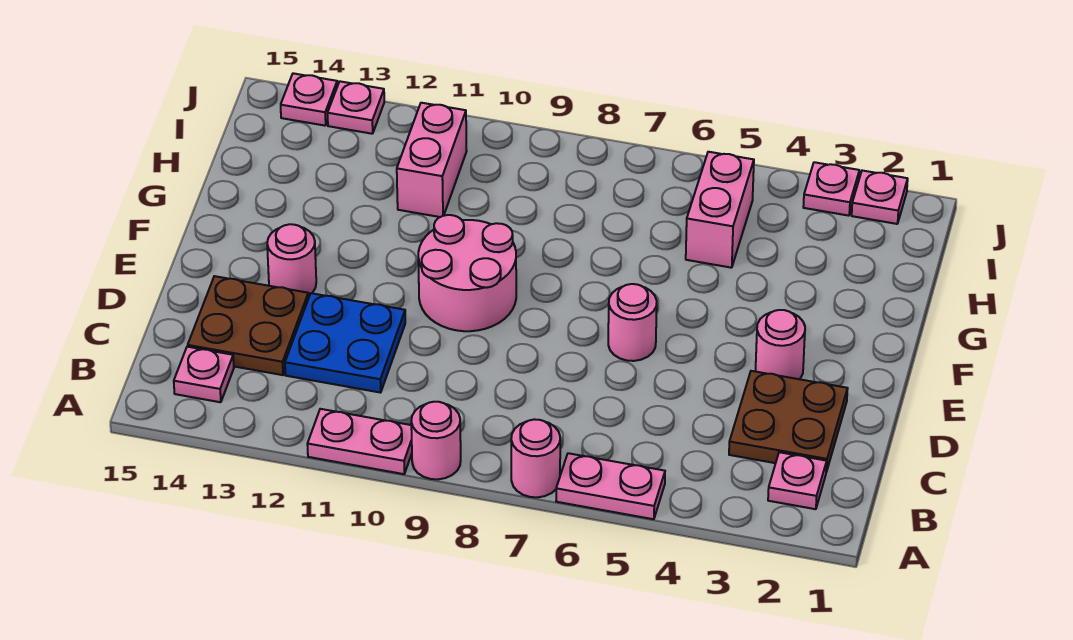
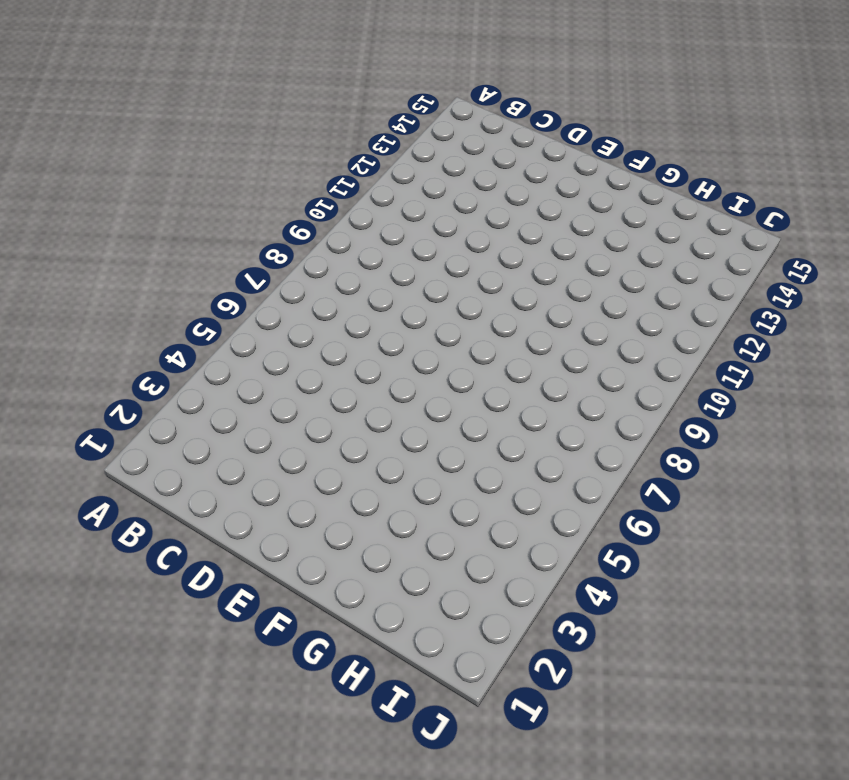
none -> pink plate A5:A6 level 1
none -> pink round brick A7 level 1
none -> pink round brick A9 level 1

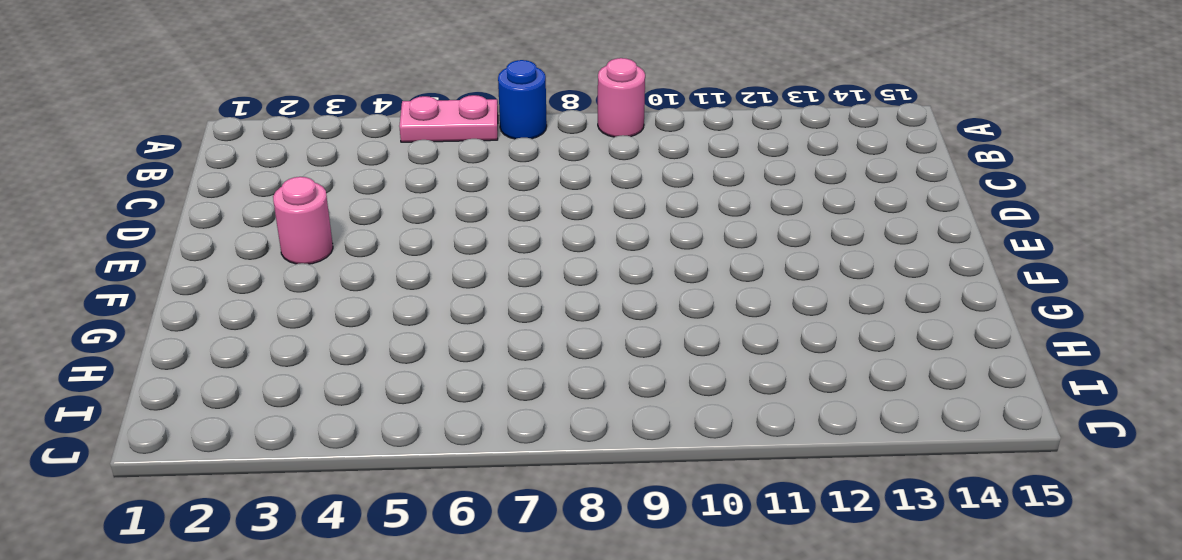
blue round brick A7 level 1 -> pink round brick A7 level 1
none -> pink plate A10:A11 level 1
none -> pink plate B2 level 1
none -> pink plate B14 level 1

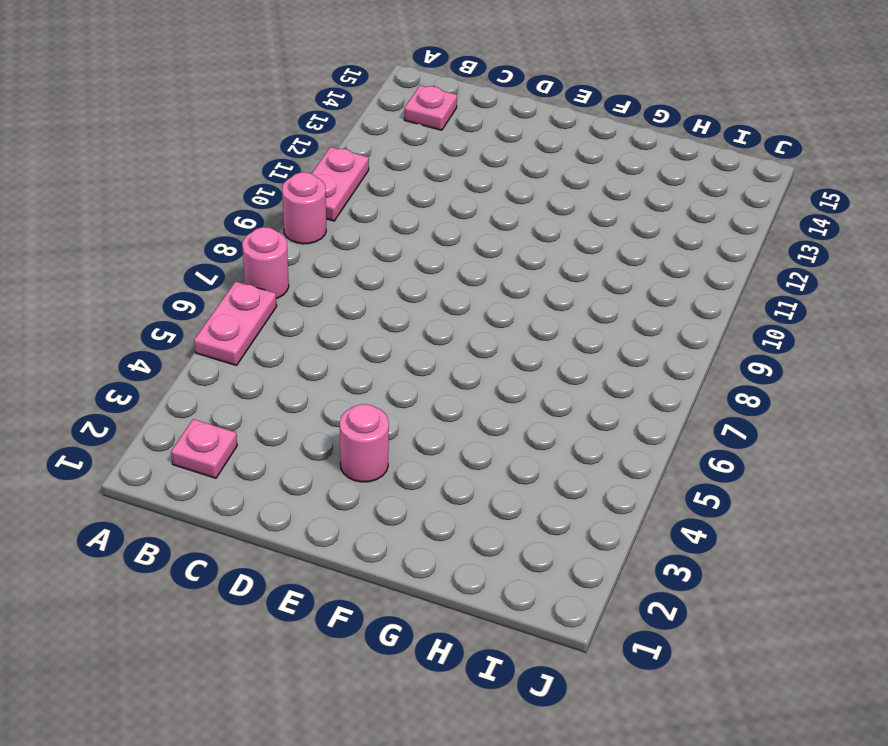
none -> brown plate C2:D3 level 1
none -> blue plate C11:D12 level 1
none -> brown plate C13:D14 level 1

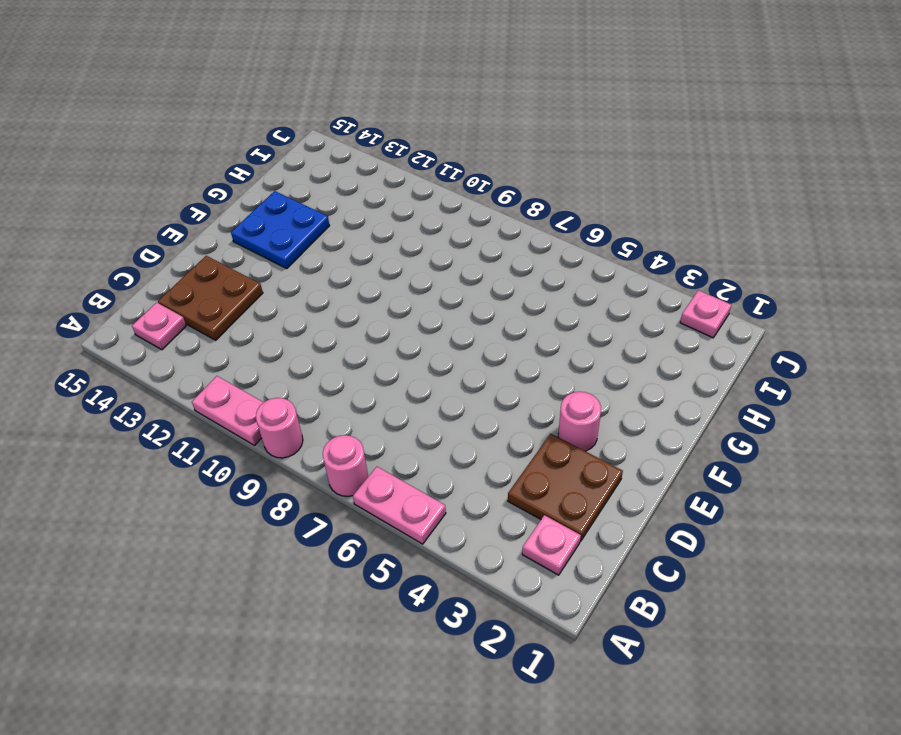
blue plate F13:G14 level 1 -> blue plate C11:D12 level 1
none -> pink round brick E6 level 1
none -> pink round brick E9:F10 level 1
none -> pink round brick E13 level 1

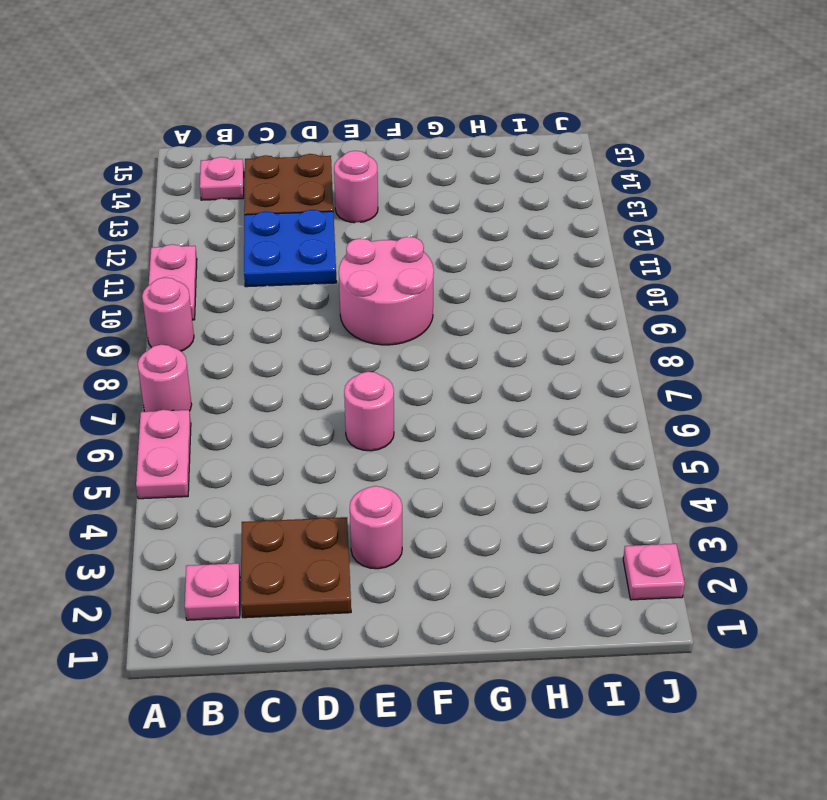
none -> pink brick H5:I5 level 1
none -> pink brick H11:I11 level 1
none -> pink plate J3 level 1

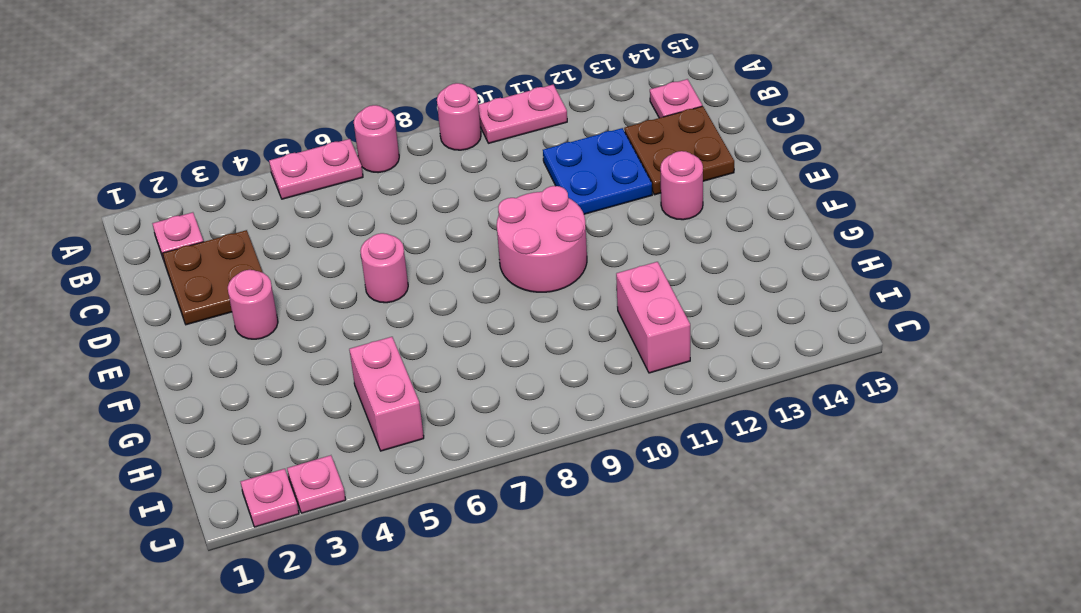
none -> pink plate J13 level 1
none -> pink plate J14 level 1

